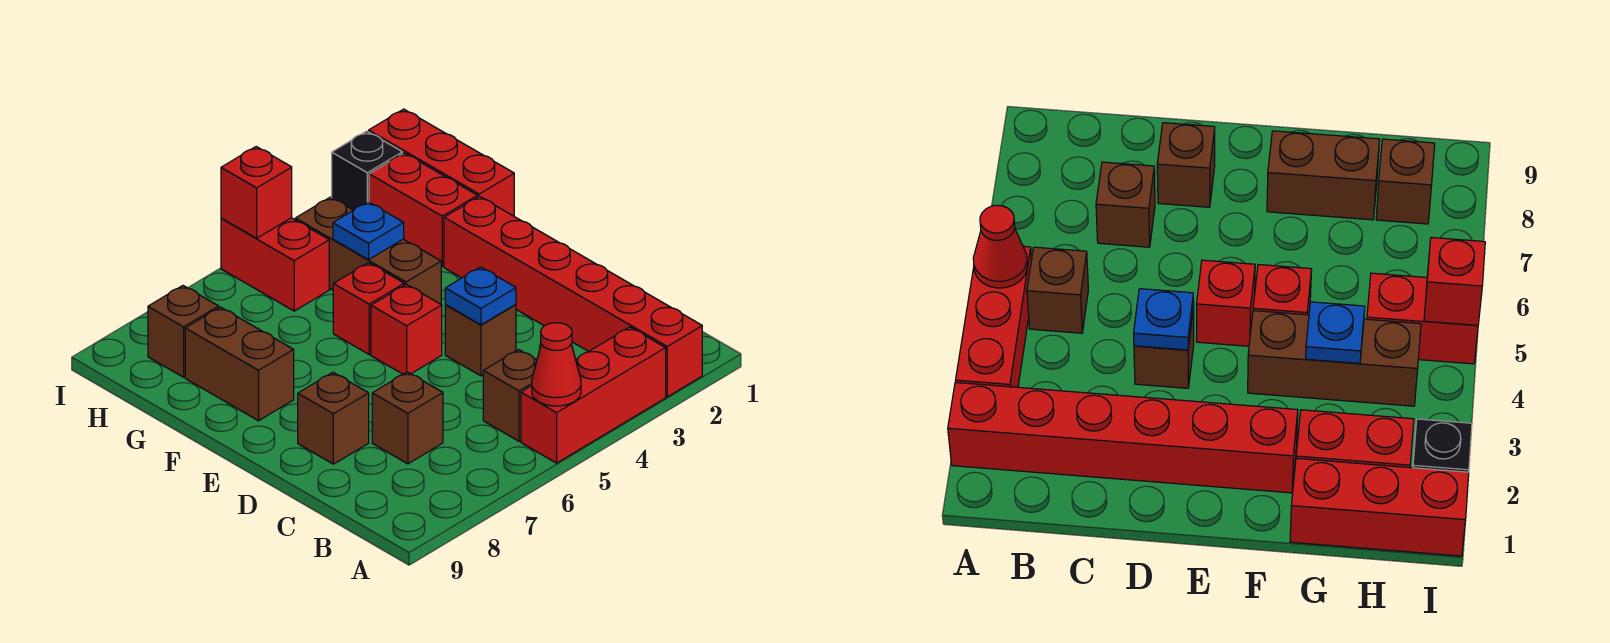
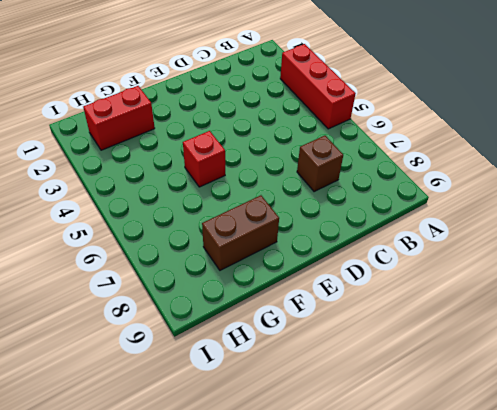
none -> red brick A2:F2 level 1
none -> brown brick B5 level 1
none -> brown brick D4 level 1

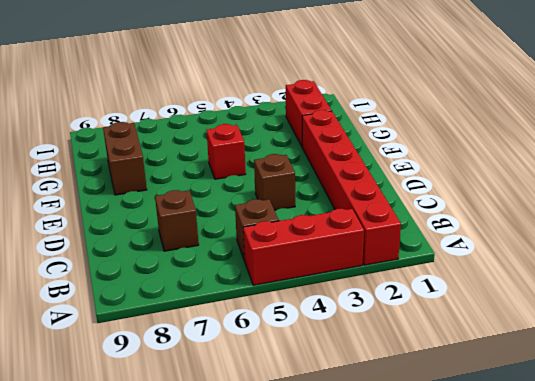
none -> brown brick D8 level 1
none -> red brick E5 level 1
none -> brown brick F4:H4 level 1

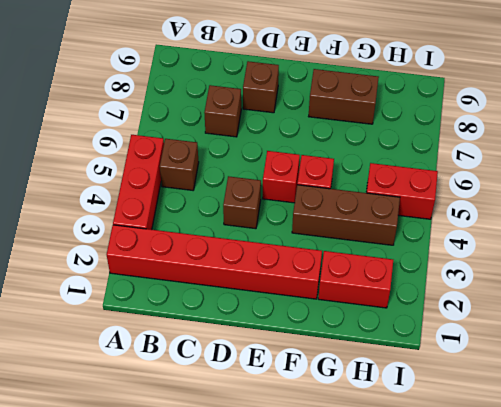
none -> red brick G1:I1 level 1
none -> brown brick H8 level 1
none -> black brick I2 level 1

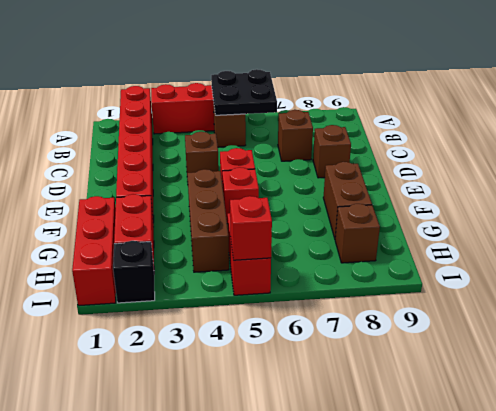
black plate A5:B6 level 2 -> red cone A5 level 2
none -> blue plate D4 level 2
none -> blue plate G4 level 2

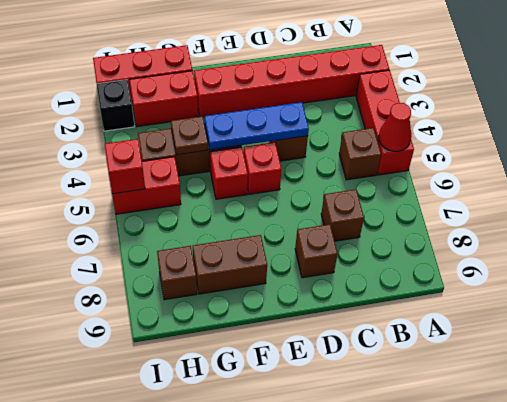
blue plate D4:F4 level 2 -> blue plate D4 level 2
brown plate G4 level 2 -> blue plate G4 level 2

